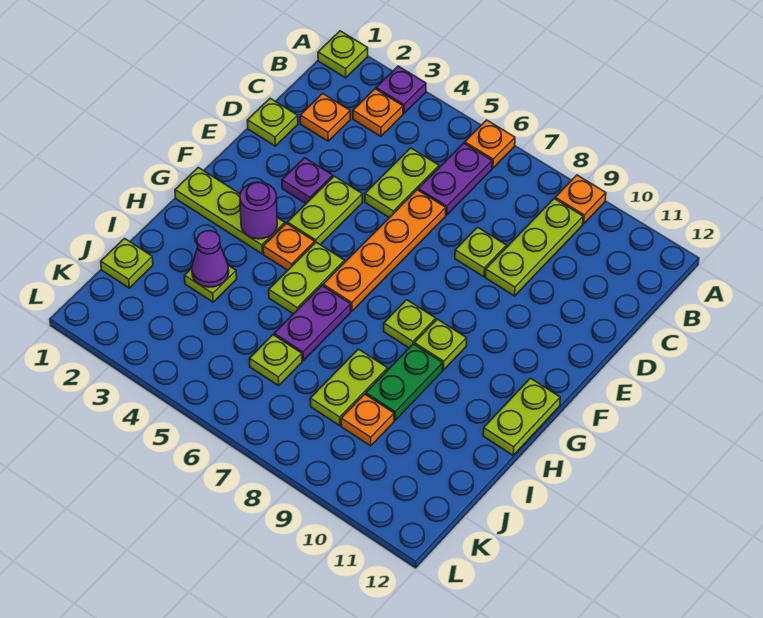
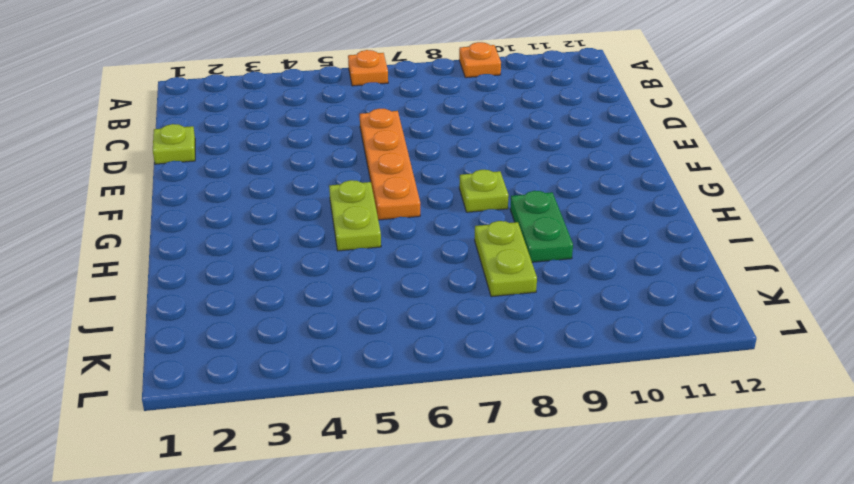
none -> lime plate A1 level 1
none -> purple plate A3 level 1
none -> orange plate B3 level 1

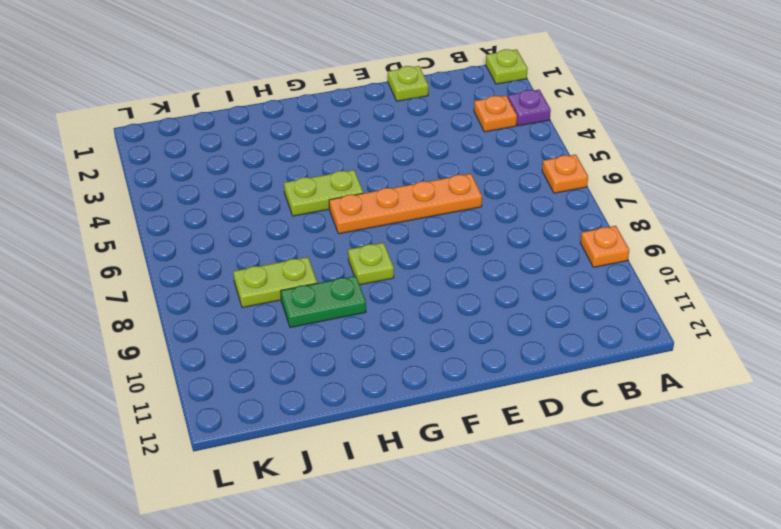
none -> purple plate B6:C6 level 1
none -> lime plate B9:D9 level 1
none -> orange plate C2 level 1

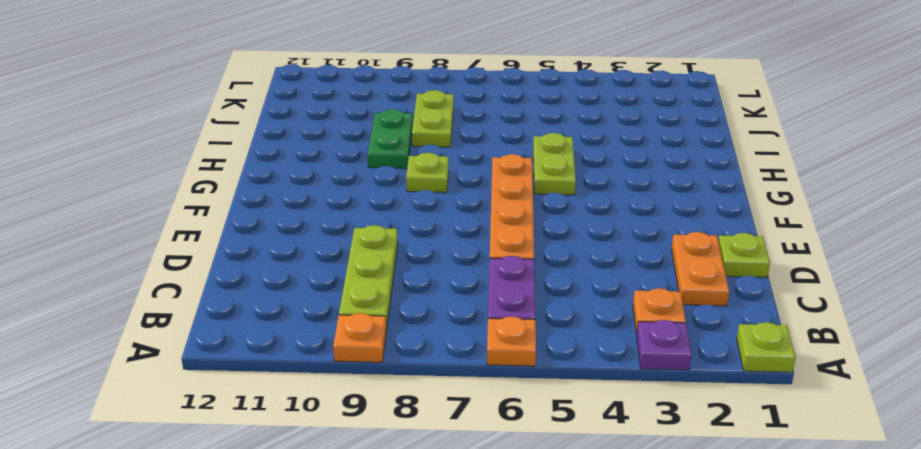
orange plate C2:D2 level 1 -> orange plate C2 level 1
none -> lime plate C5:D5 level 1
none -> lime plate D8 level 1
none -> purple plate E3 level 1

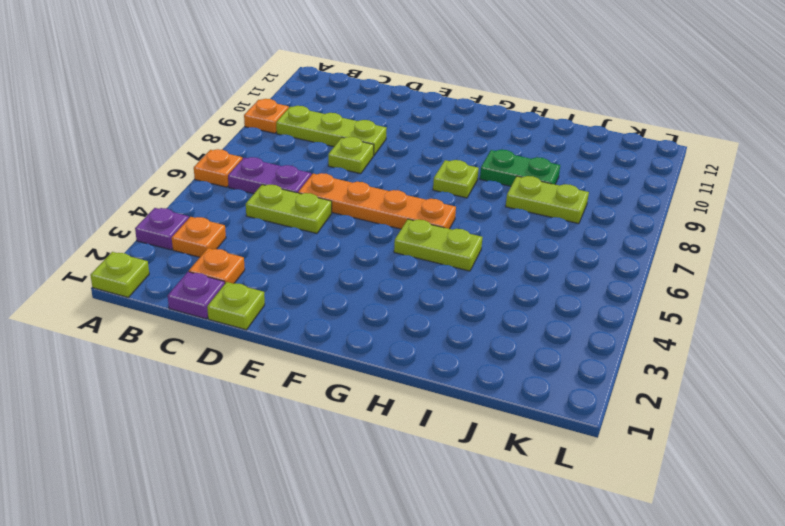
purple plate C1 level 1 -> purple plate E3 level 1
none -> lime plate E4:F4 level 1
none -> lime plate G1:G3 level 1
none -> orange plate G4 level 1

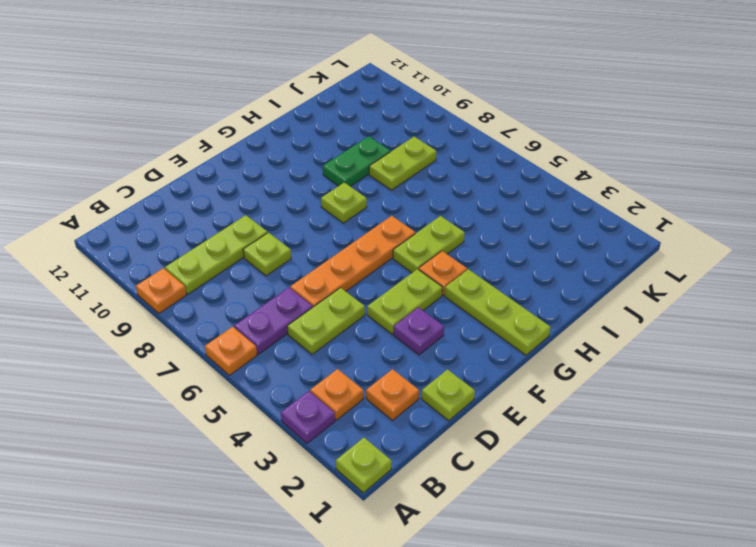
none -> lime plate G9 level 1
none -> lime plate G12:H12 level 1
none -> purple plate H6:I6 level 1

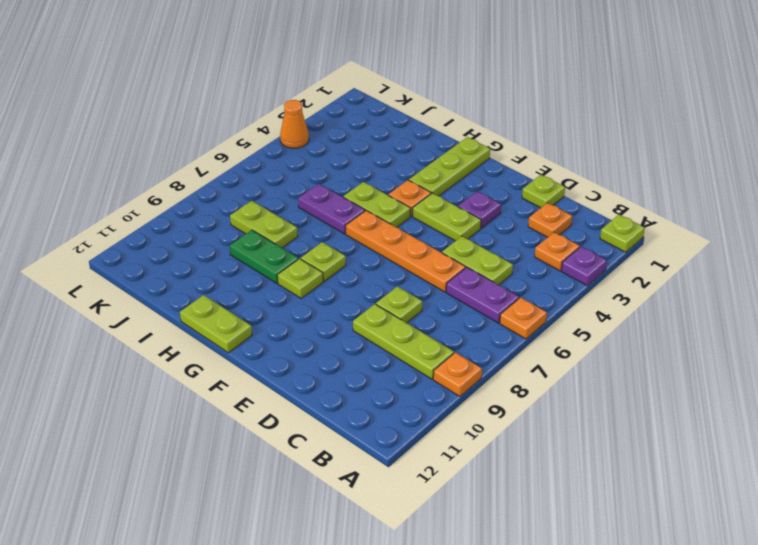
orange cone L4 level 1 -> none
none -> lime plate I3 level 1
none -> lime plate J1 level 1
none -> lime plate J6 level 1

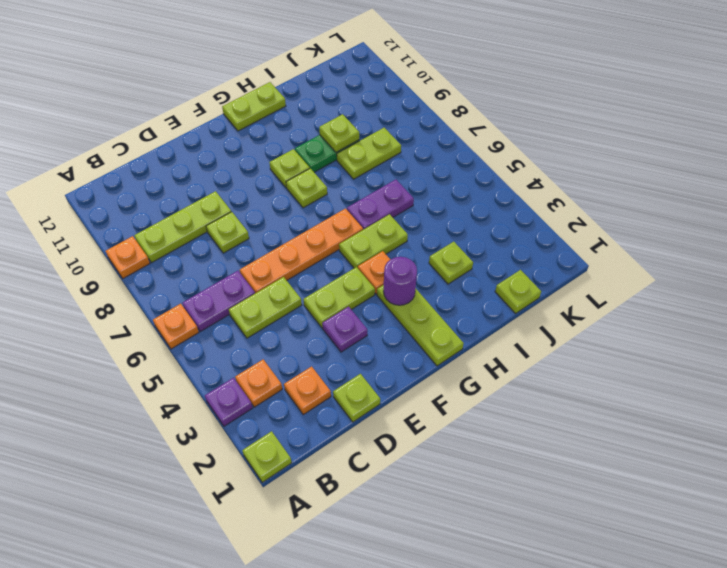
lime plate I9 level 2 -> lime plate J6 level 1
none -> orange plate J9 level 1
none -> purple cone I3 level 2

